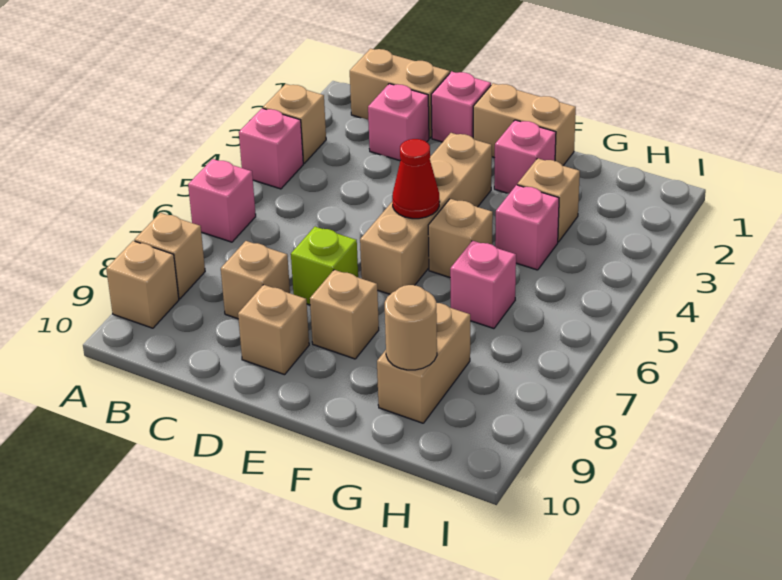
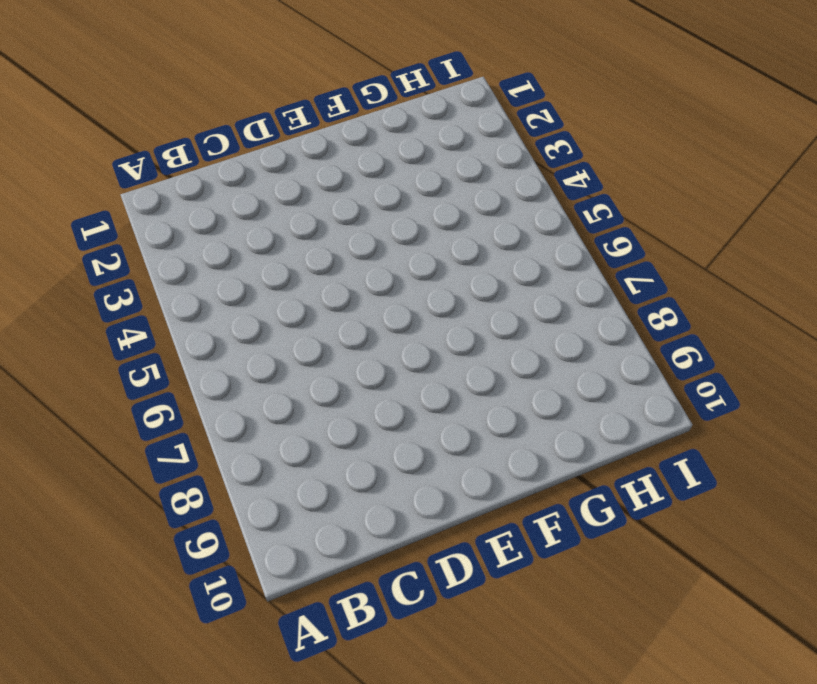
none -> tan brick A3 level 1
none -> pink brick A4 level 1
none -> pink brick A6 level 1

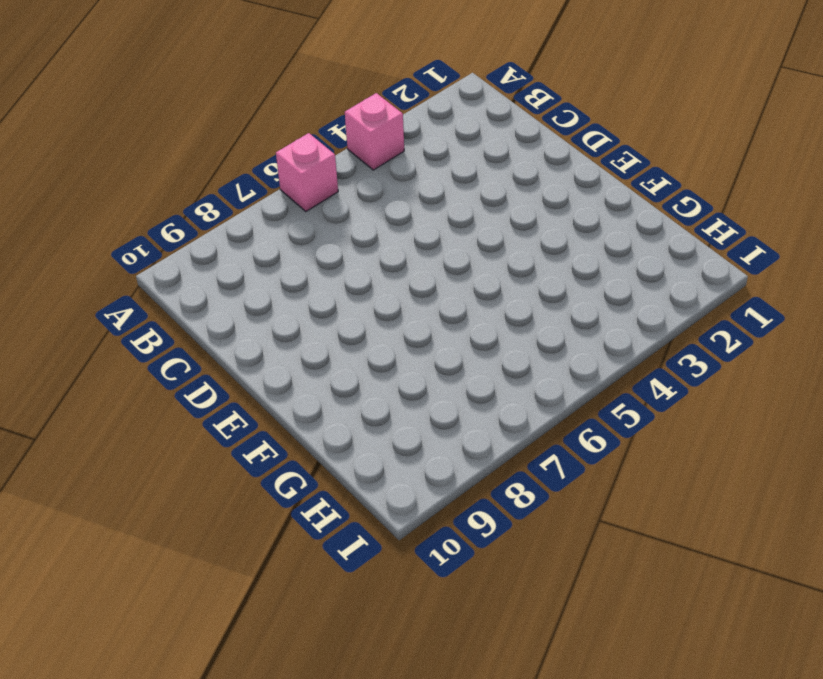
none -> tan brick A3 level 1
none -> tan brick A8 level 1
none -> tan brick A9 level 1

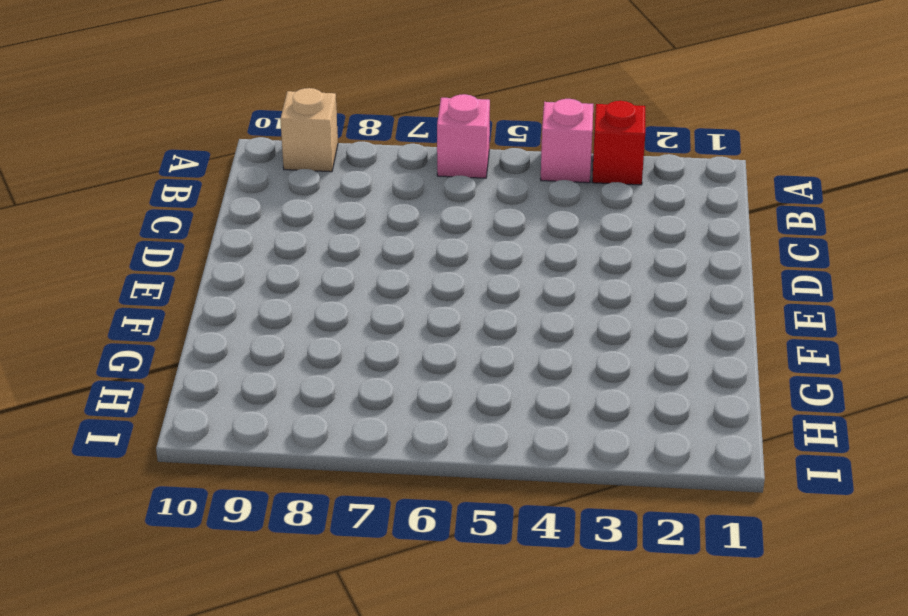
red brick A3 level 1 -> tan brick A3 level 1
none -> tan brick A8 level 1
none -> tan brick B1:C1 level 1
none -> pink brick C2 level 1

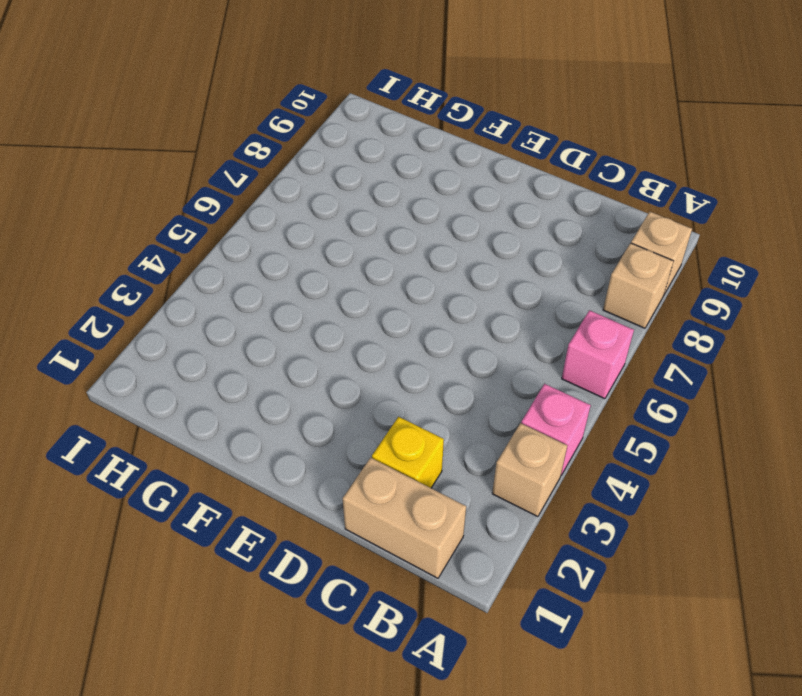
yellow brick C2 level 1 -> pink brick C2 level 1
none -> tan brick C8 level 1
none -> pink brick D1 level 1
none -> lime brick D7 level 1

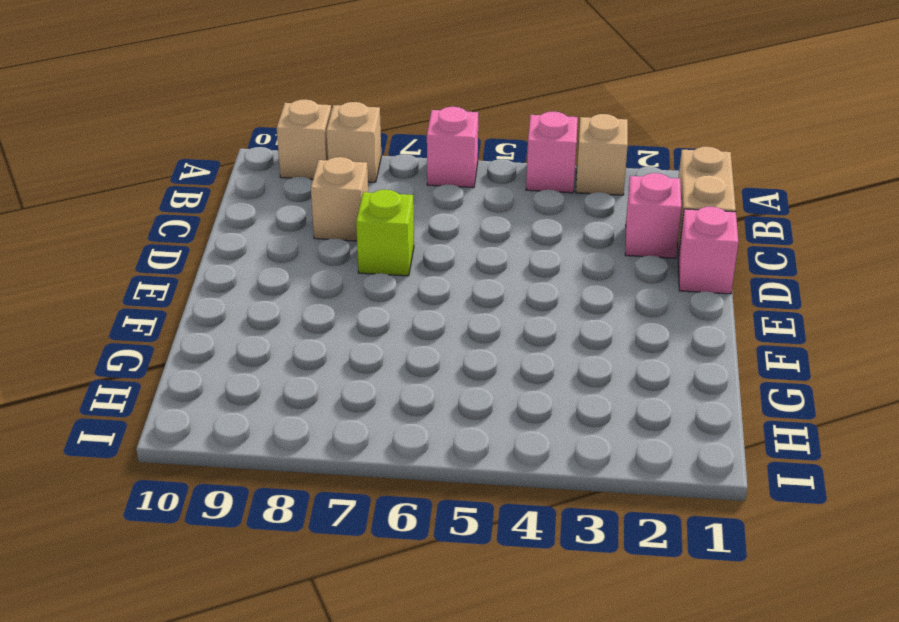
none -> tan brick D9 level 1
none -> tan brick E1:F1 level 1
none -> tan brick E3:E6 level 1

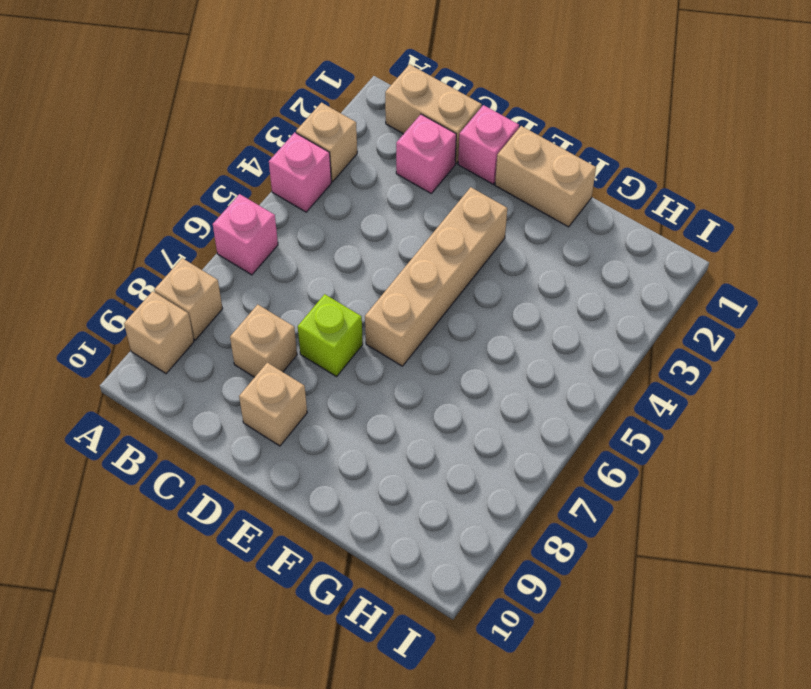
none -> tan brick E8 level 1
none -> pink brick F2 level 1
none -> tan brick F5 level 1

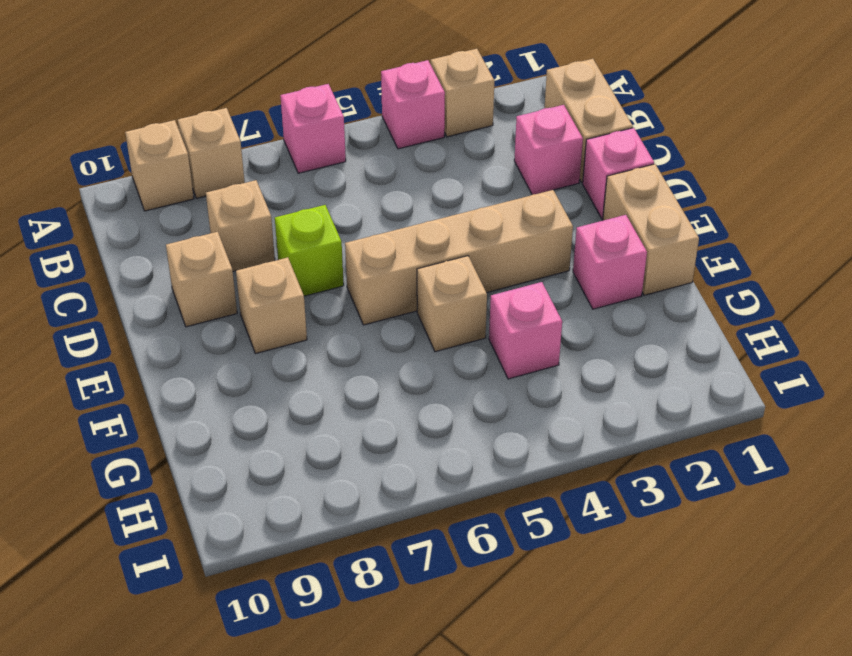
none -> tan brick G3 level 1
none -> pink brick G6 level 1
none -> tan brick G8:G9 level 1

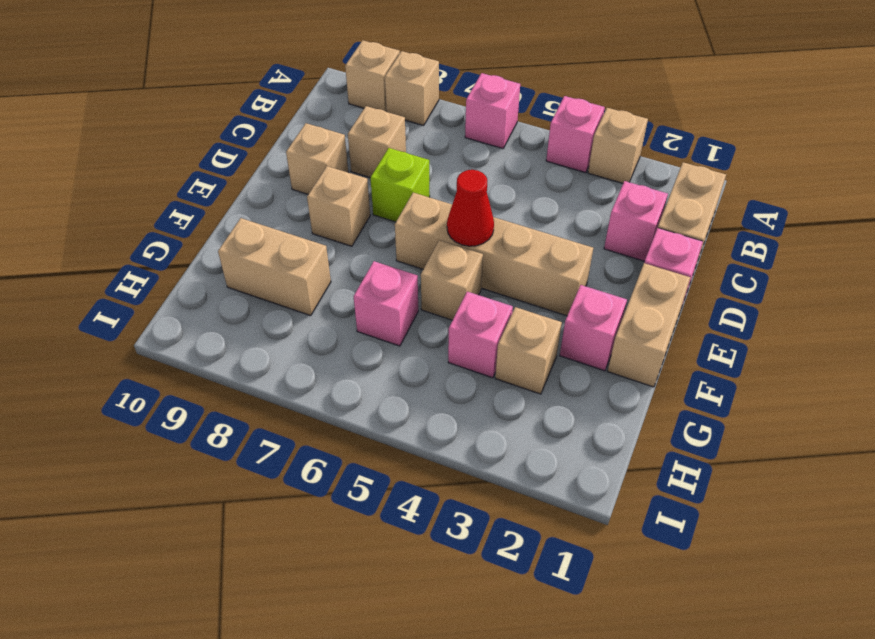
none -> tan round brick G9 level 2

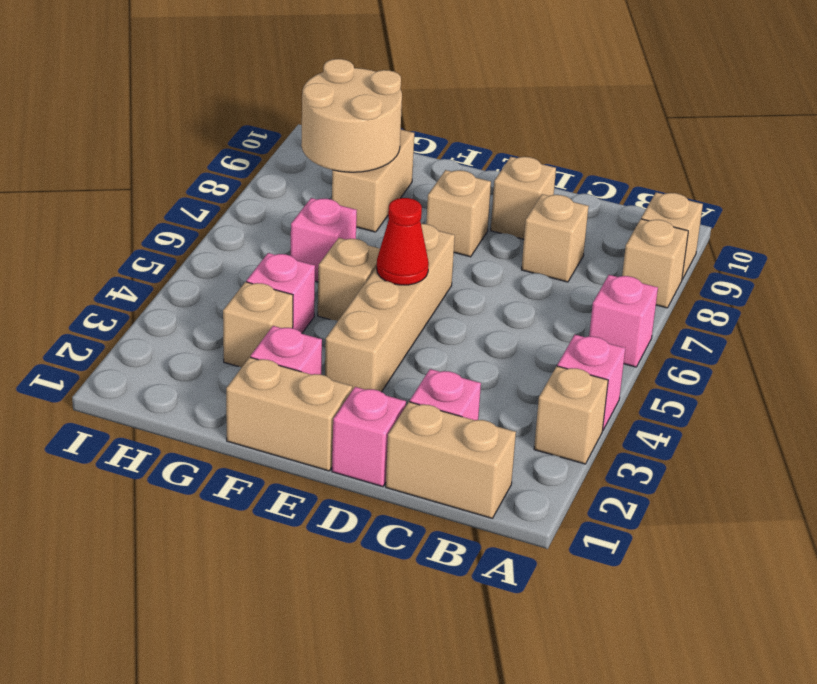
tan round brick G8:H9 level 2 -> tan round brick G9 level 2
none -> lime brick D7 level 1

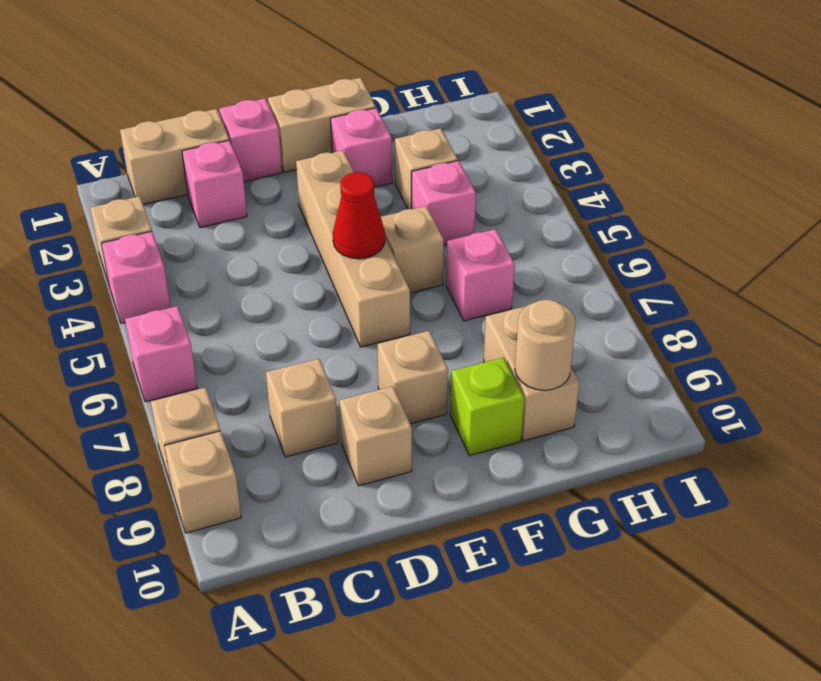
lime brick F9 level 1 -> lime brick D7 level 1

